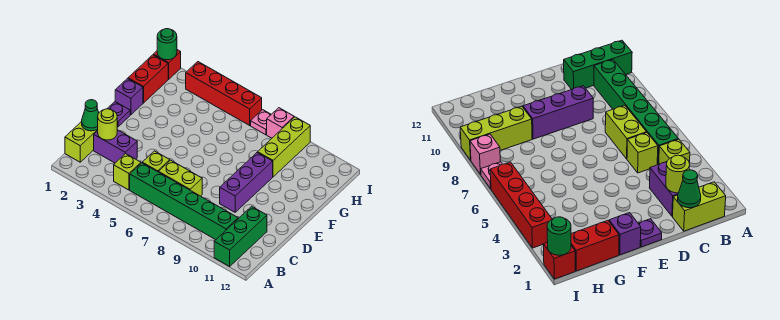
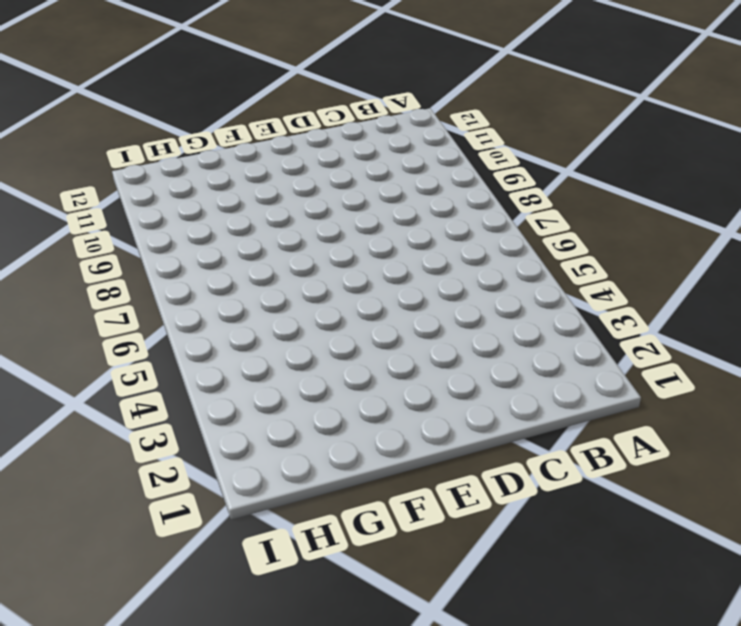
none -> green brick A11:C11 level 1
none -> lime brick B1:C1 level 1
none -> lime brick B4 level 1

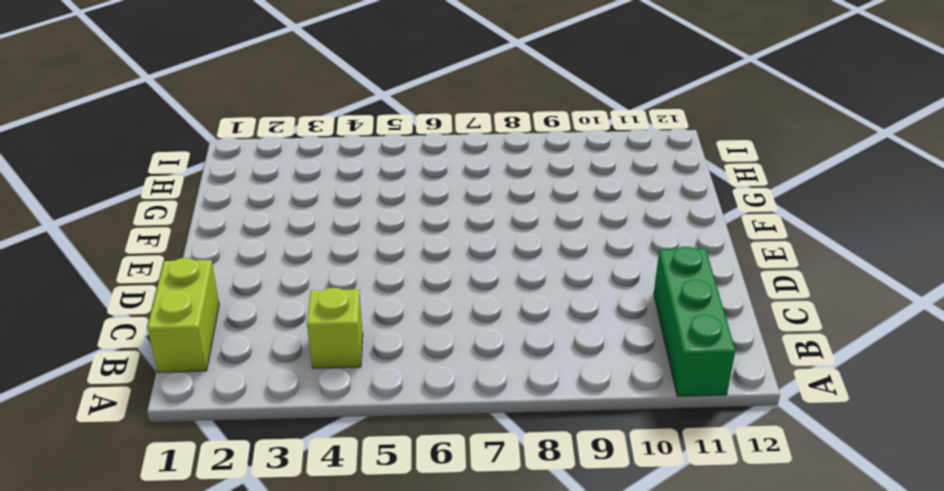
none -> green brick B5:B10 level 1
none -> purple brick C2:C3 level 1
none -> lime brick C5 level 1

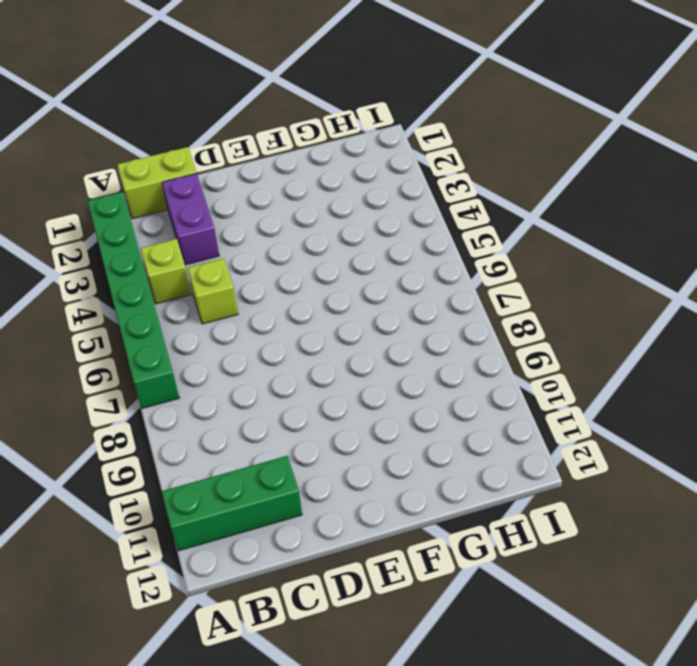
green brick A2:A7 level 1 -> green brick B5:B10 level 1
none -> lime brick C6:C7 level 1
none -> purple brick D9:F9 level 1
none -> purple plate E1 level 1

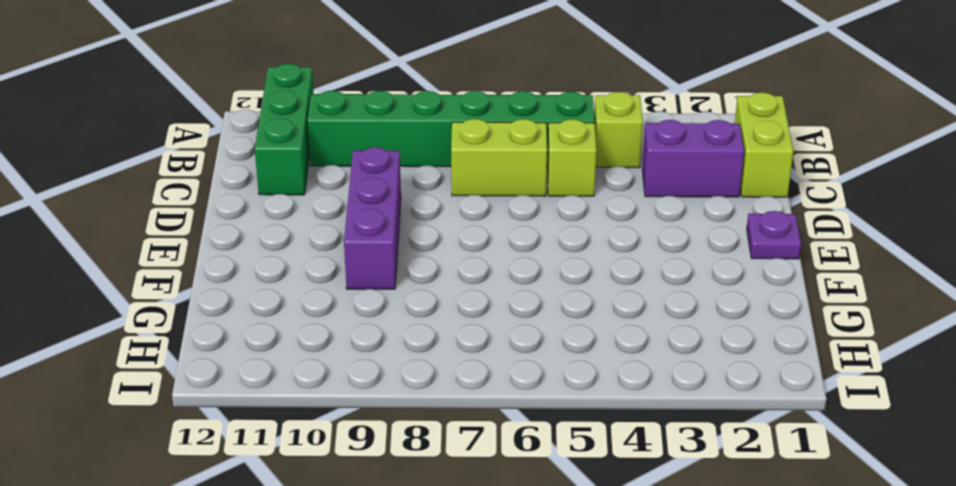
none -> purple brick F1 level 1
none -> red brick G1:H1 level 1
none -> lime brick G9:I9 level 1

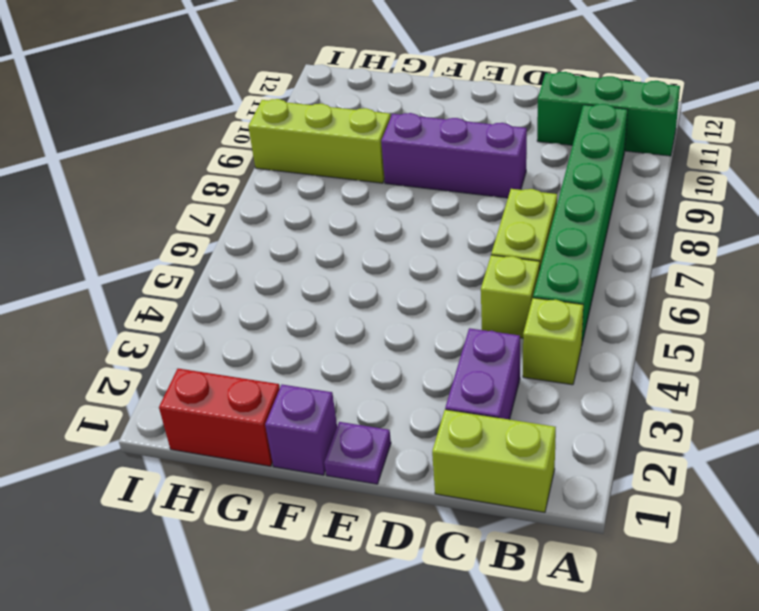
none -> red brick I1 level 1
none -> red brick I3:I6 level 1
none -> pink plate I7 level 1

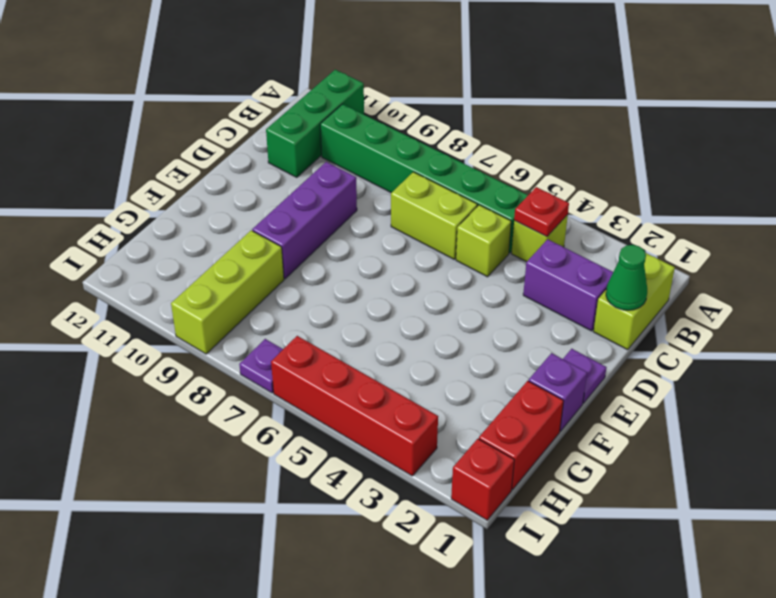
red plate B4 level 2 -> none
purple plate I7 level 1 -> pink plate I7 level 1
none -> pink brick I8 level 1
none -> lime round brick C2 level 2
none -> green round brick I1 level 2

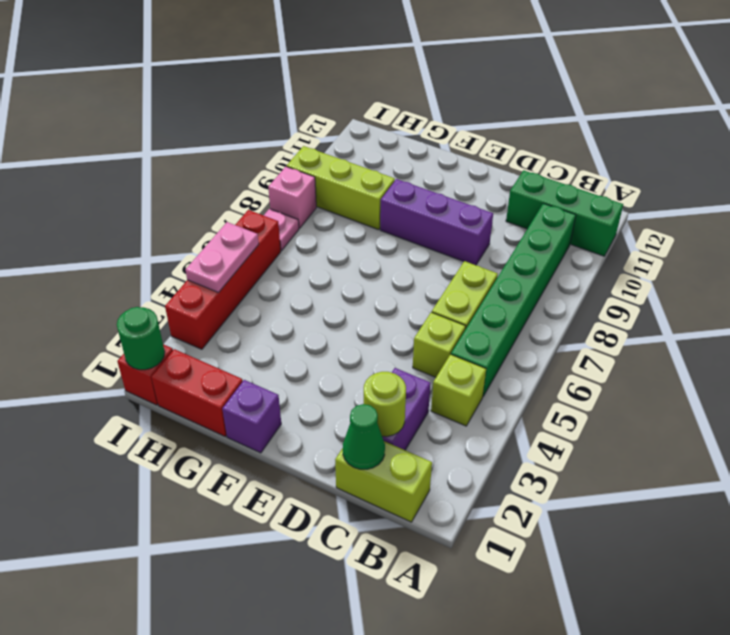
pink plate I4:I5 level 2 -> none
none -> purple plate E1 level 1

